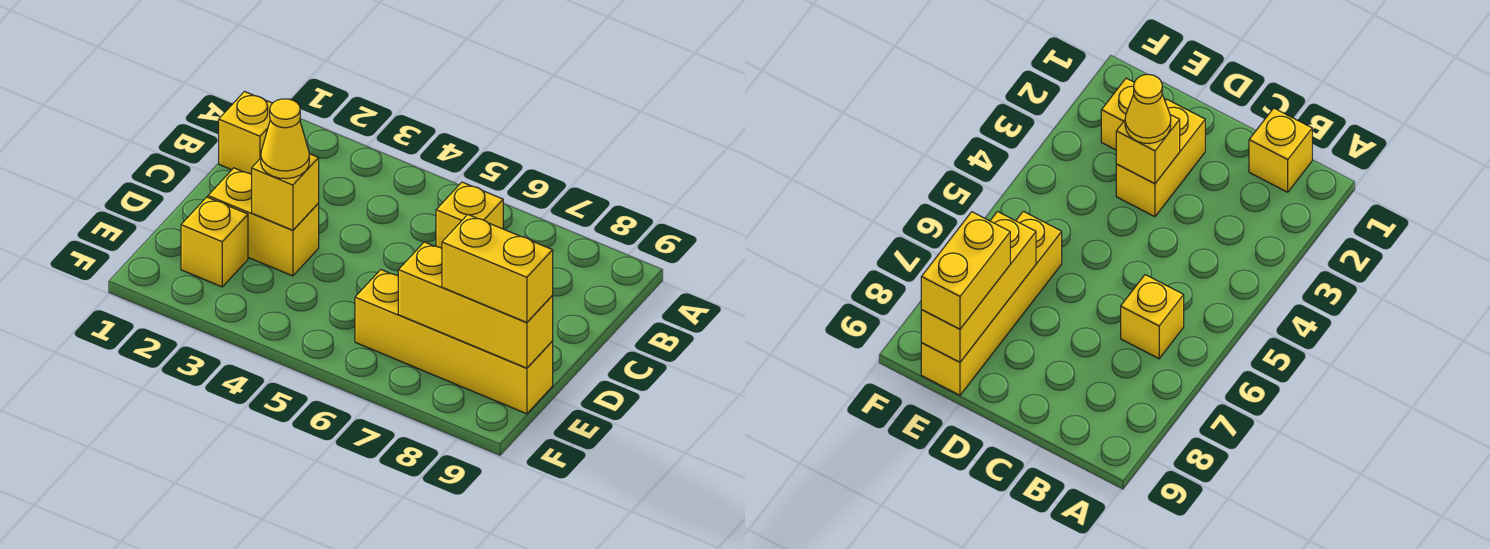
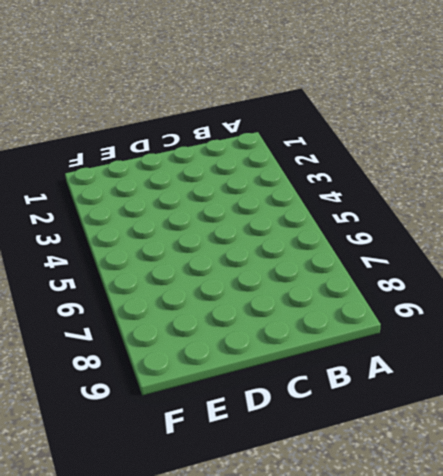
none -> yellow brick B1 level 1
none -> yellow brick B6 level 1

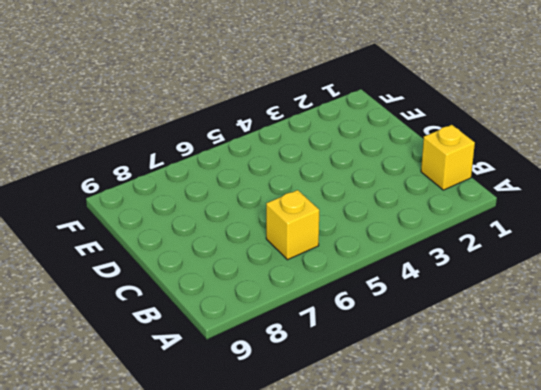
none -> yellow brick D2:D3 level 1
none -> yellow brick E2 level 1

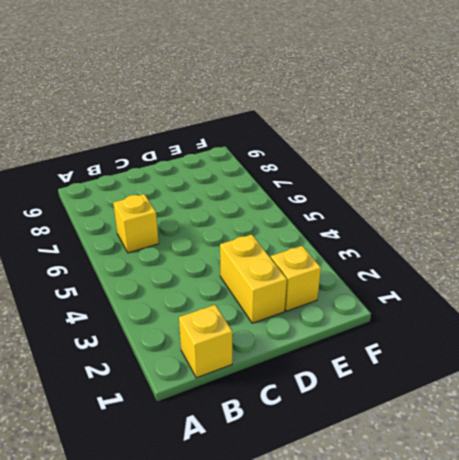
none -> yellow brick E6:E9 level 1
none -> yellow brick D3 level 2

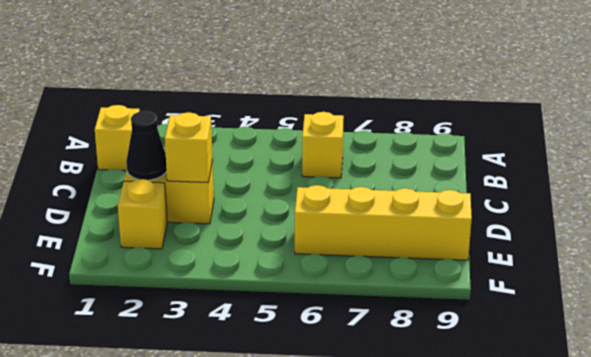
black cone D2 level 2 -> none
none -> yellow brick E7:E9 level 2
none -> yellow cone D3 level 3

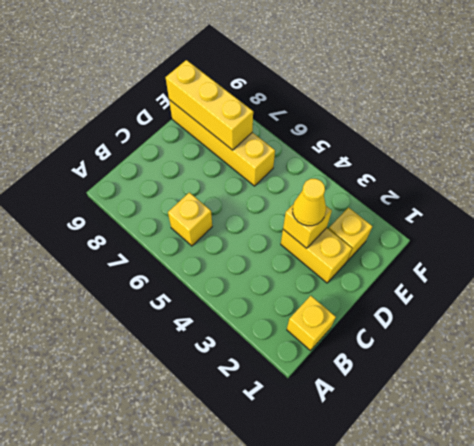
none -> yellow brick E8:E9 level 3

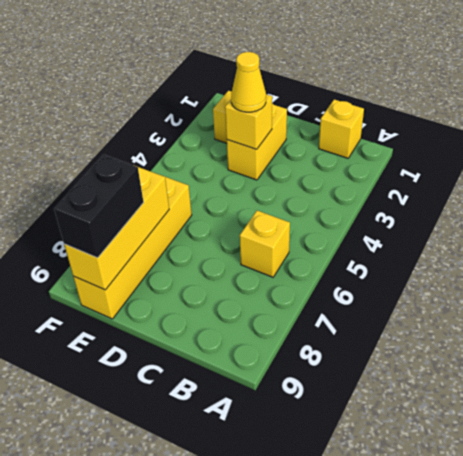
black brick E8:E9 level 3 -> yellow brick E8:E9 level 3

